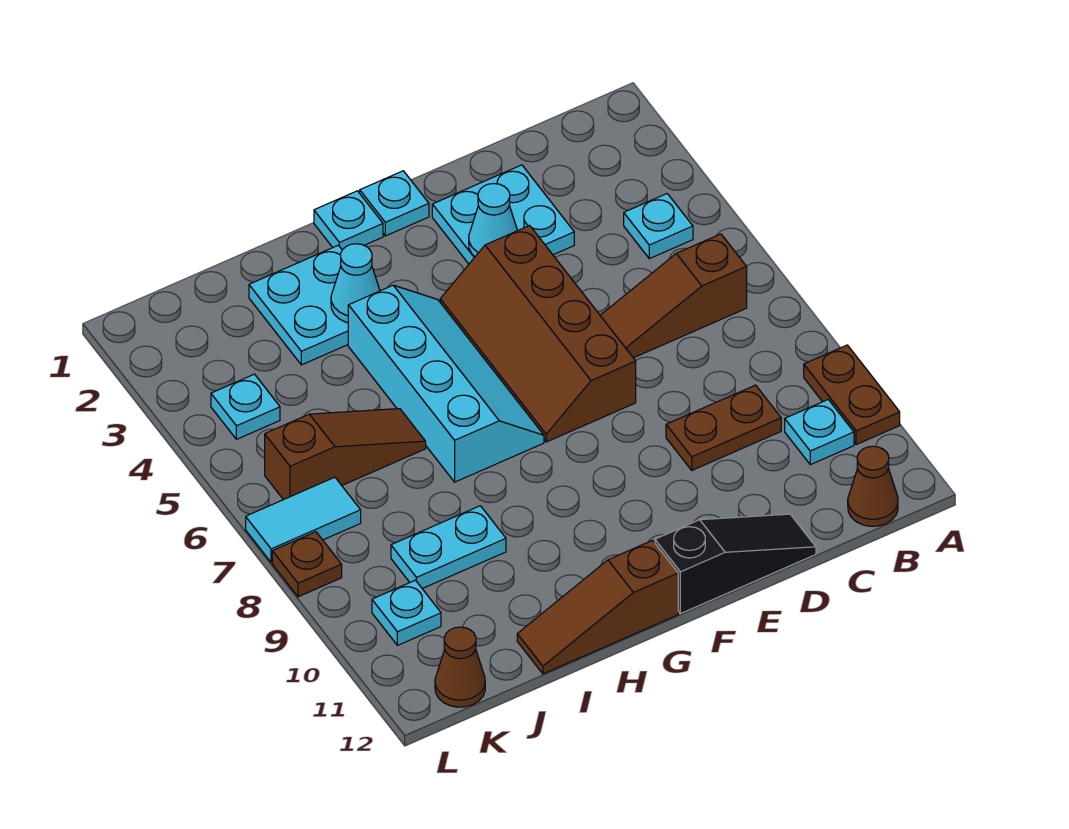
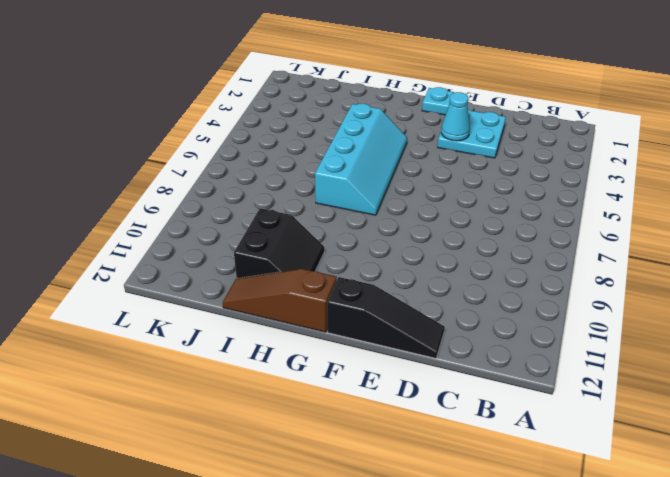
black slope H10:I11 level 1 top I -> none
none -> brown plate A9:A10 level 1
none -> cyan plate B4 level 1
none -> brown slope B6:D6 level 1 top B

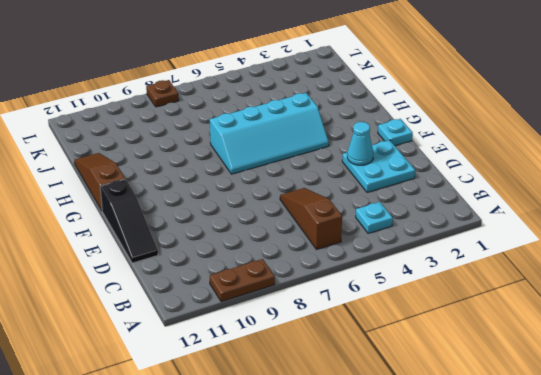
none -> cyan plate B10 level 1
none -> brown cone B12 level 1
none -> brown plate C9:D9 level 1

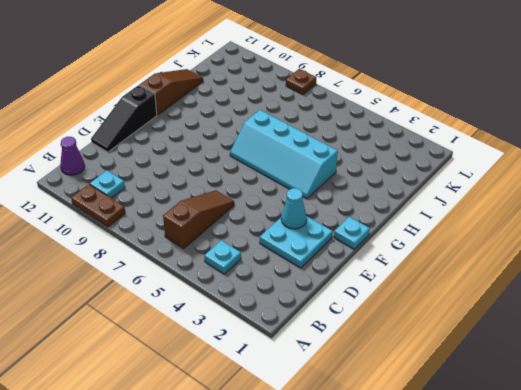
purple cone B12 level 1 -> brown cone B12 level 1
none -> brown plate C9:D9 level 1
none -> brown slope E4:F7 level 1 top E
none -> cyan plate G1 level 1

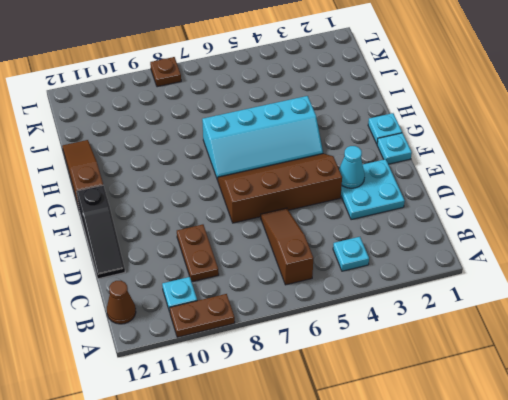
none -> cyan plate H2:I3 level 1
none -> brown slope I6:K6 level 1 top K
none -> cyan plate I9:J9 level 1

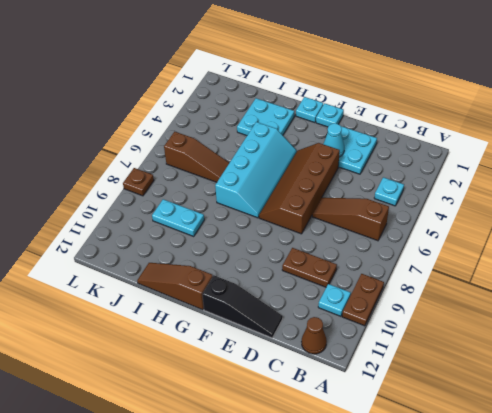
none -> cyan plate K4 level 1
none -> cyan tile K7:L7 level 1
none -> cyan plate K10 level 1

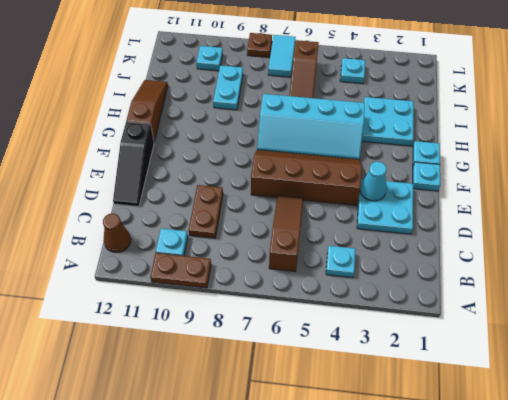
none -> brown cone K12 level 1
none -> cyan cone H3 level 2

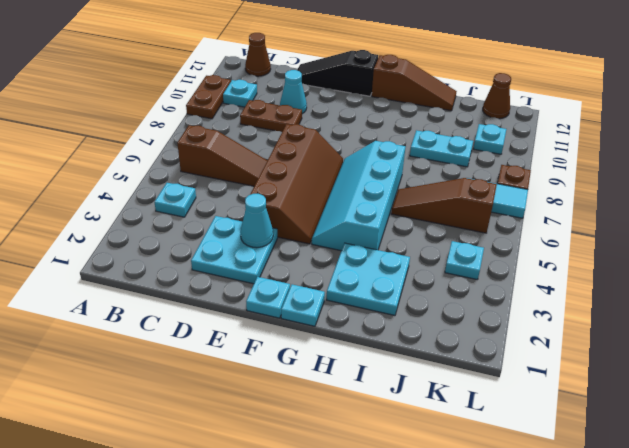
cyan cone D10 level 1 -> cyan cone H3 level 2

